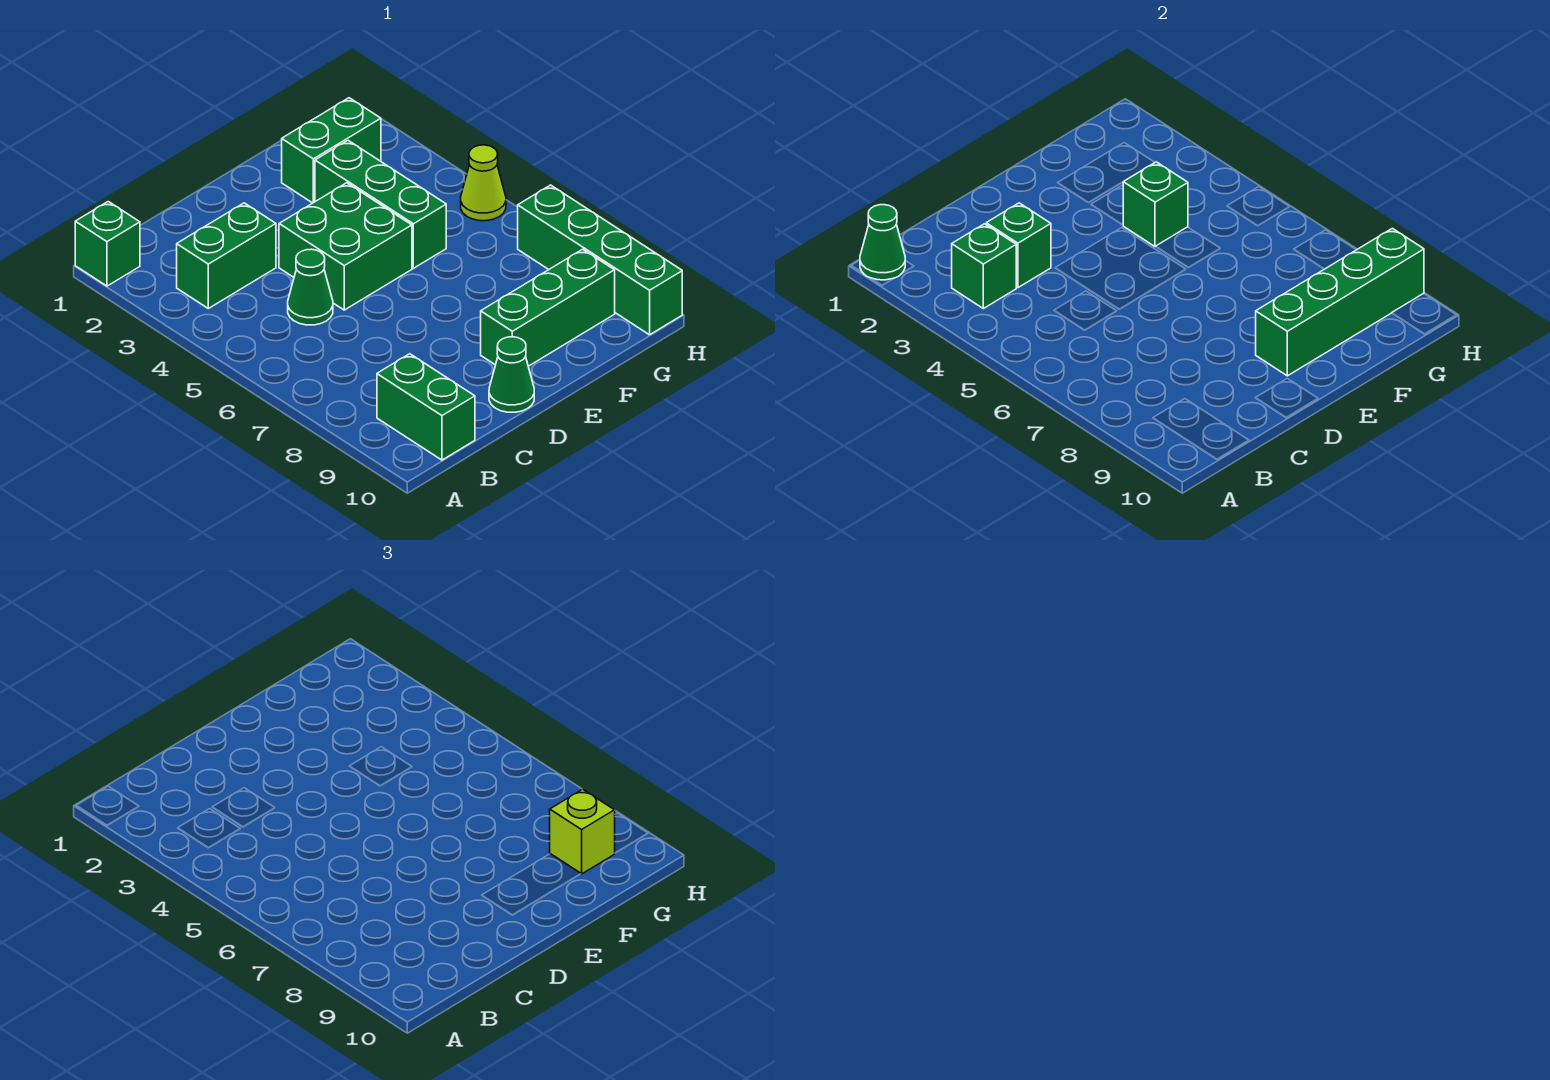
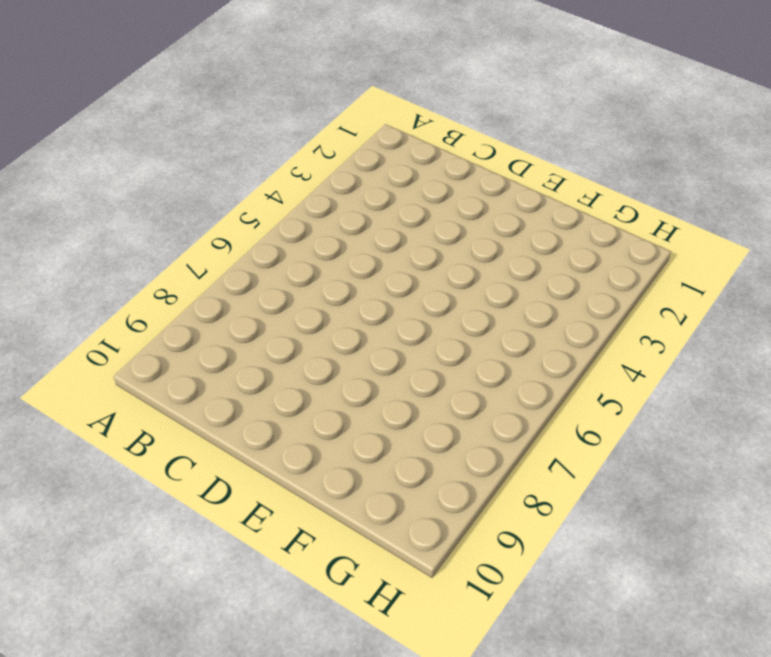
none -> green brick A1 level 1
none -> green brick B3:C3 level 1
none -> green brick B9:B10 level 1

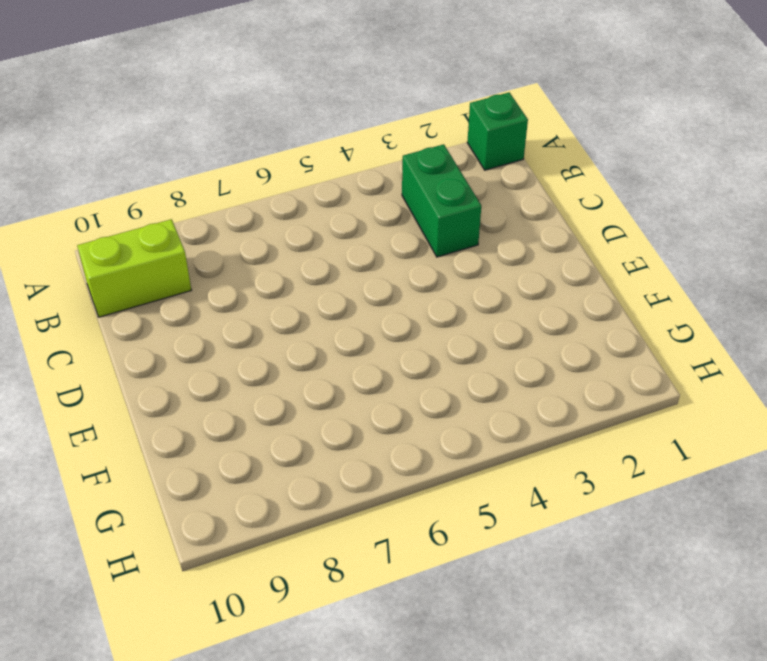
lime brick B9:B10 level 1 -> green brick B9:B10 level 1
none -> green cone C5 level 1
none -> green brick D4:E5 level 1
none -> green cone D10 level 1

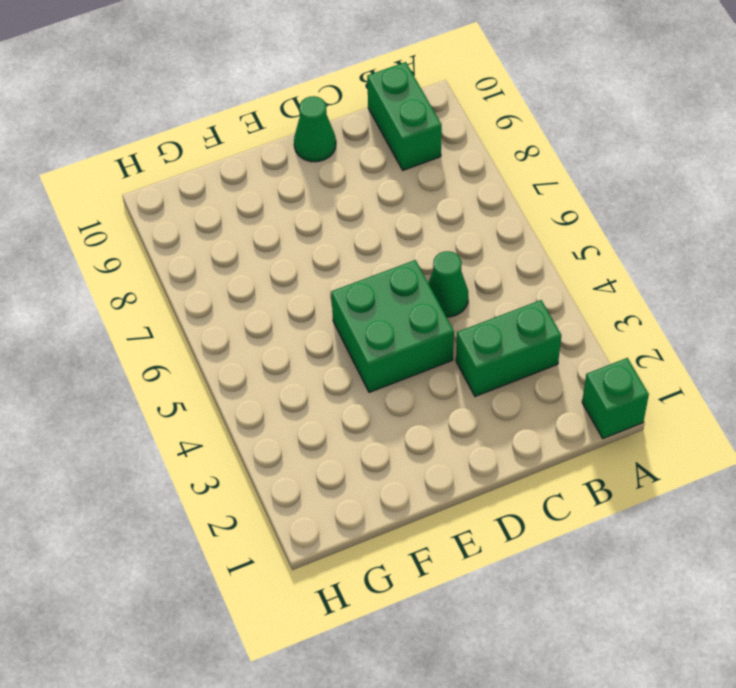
none -> green brick E9:G9 level 1
none -> green brick F2:G2 level 1
none -> green brick F3:F5 level 1

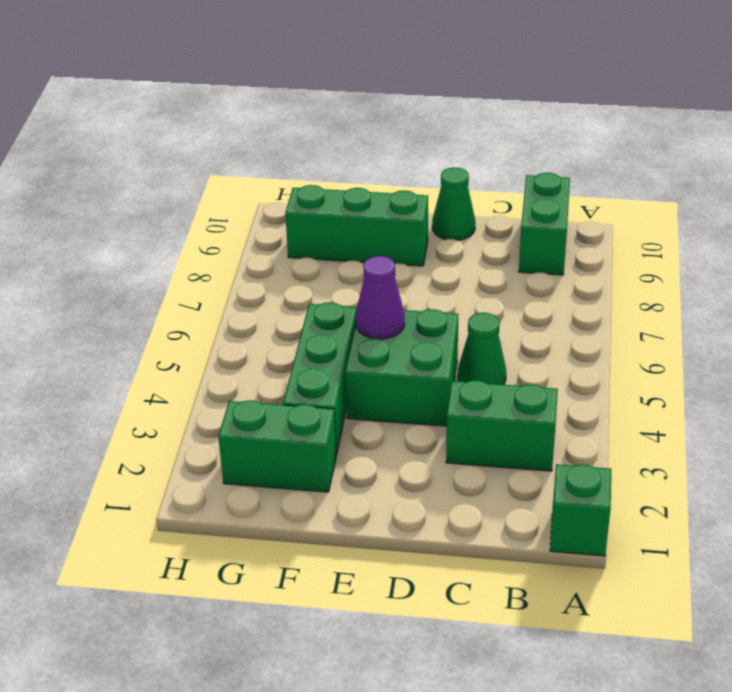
purple cone E5 level 2 -> none
none -> lime cone H5 level 1
none -> green brick H7:H10 level 1
none -> green cone A1 level 2

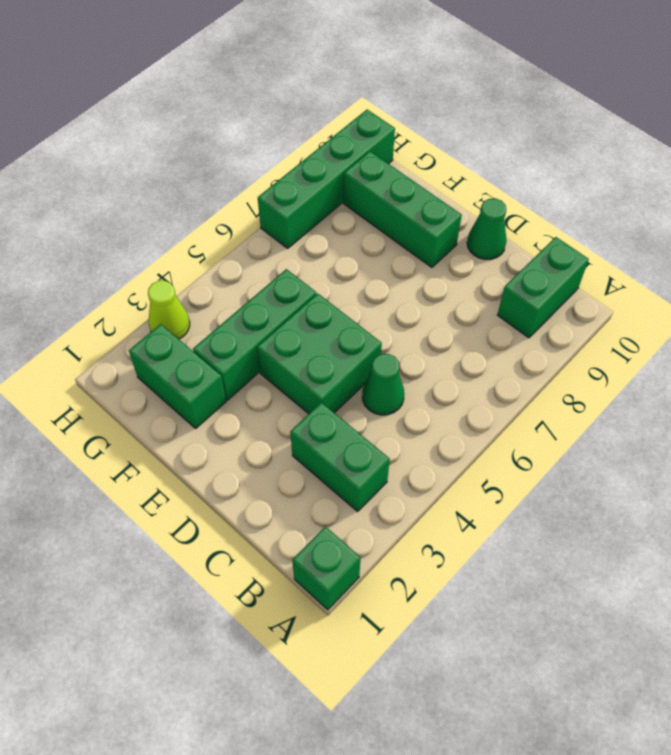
lime cone H3 level 1 -> lime cone H5 level 1
none -> green cone A1 level 2
none -> green brick B3 level 2
none -> green brick C3 level 2

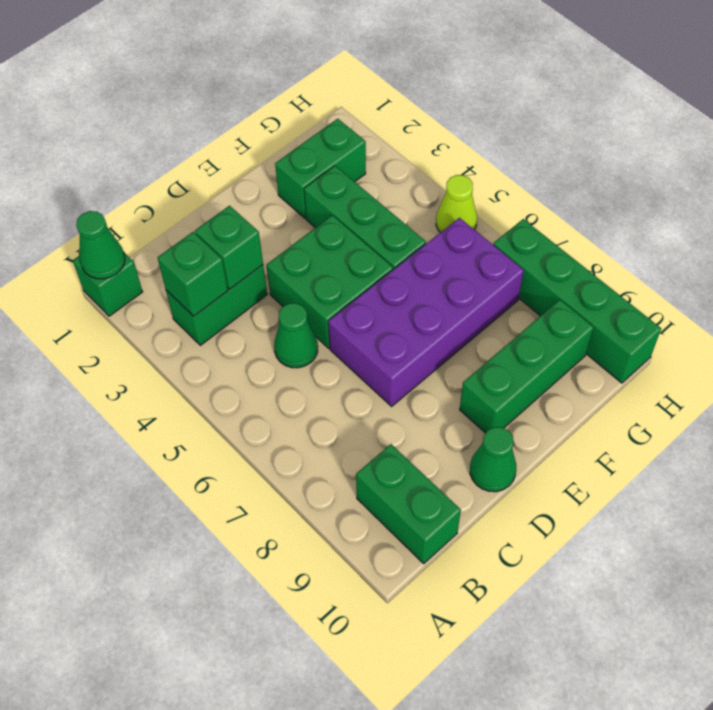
purple brick D6:G7 level 1 -> none
none -> green brick E9:H9 level 2
none -> green brick F4 level 2
none -> lime brick G9 level 3

